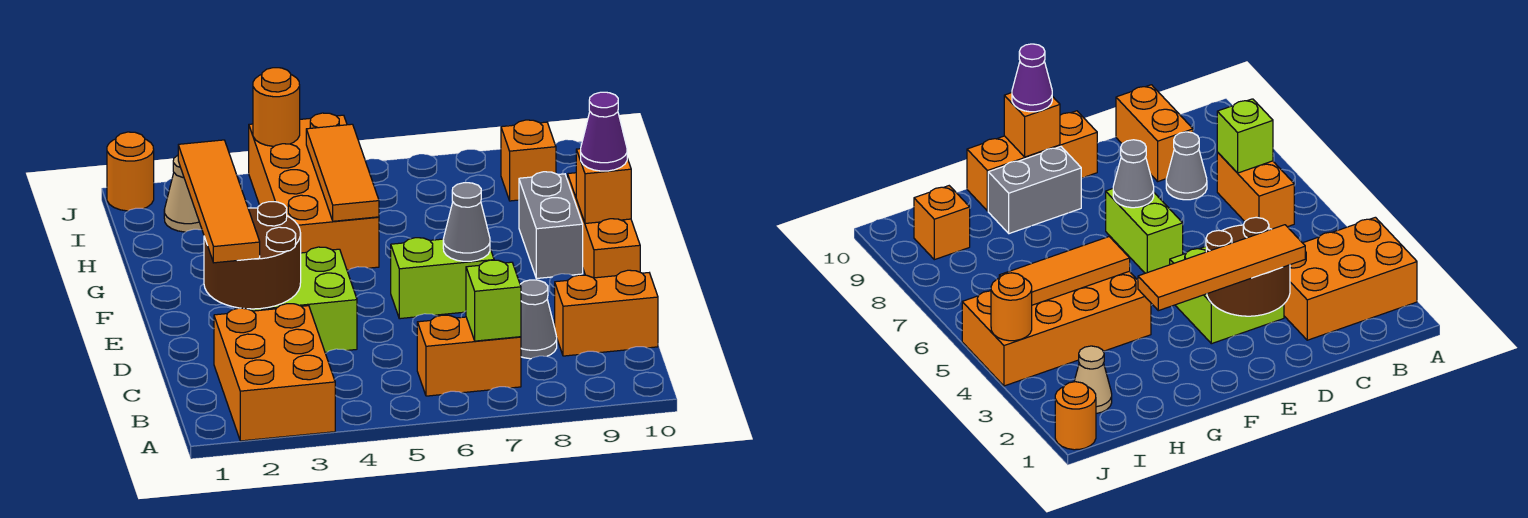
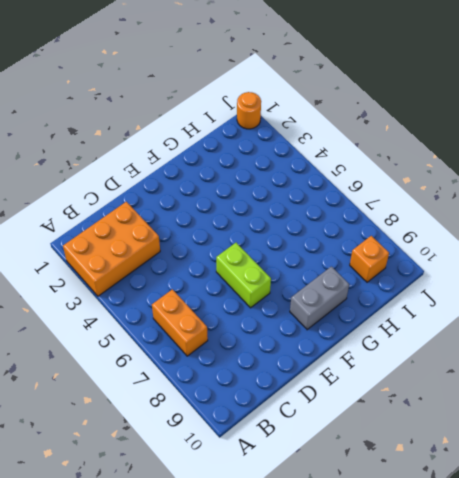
none -> grey cone C8 level 1
none -> orange brick C9:C10 level 1
none -> lime brick D3:E4 level 1

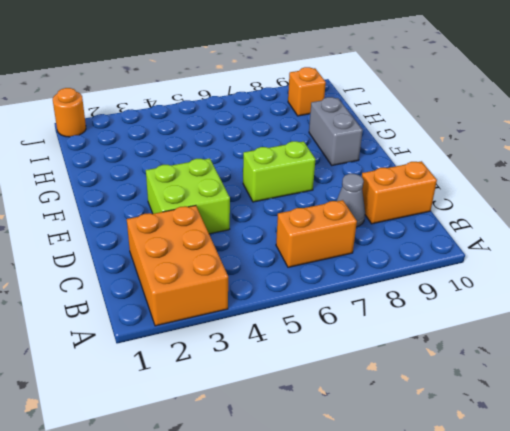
none -> orange brick E10:G10 level 1
none -> orange brick G4:J5 level 1
none -> tan cone I2 level 1

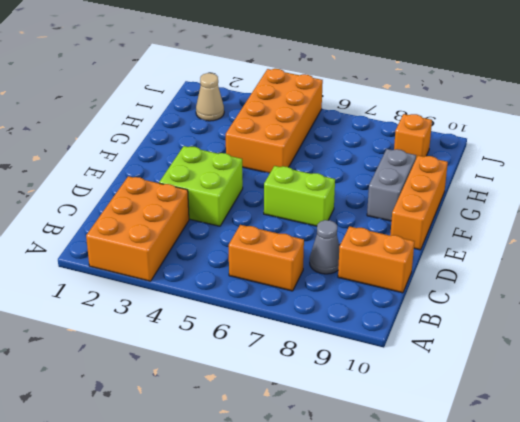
none -> orange round brick J1 level 1
none -> lime brick B7 level 2
none -> brown round brick D2:E3 level 2

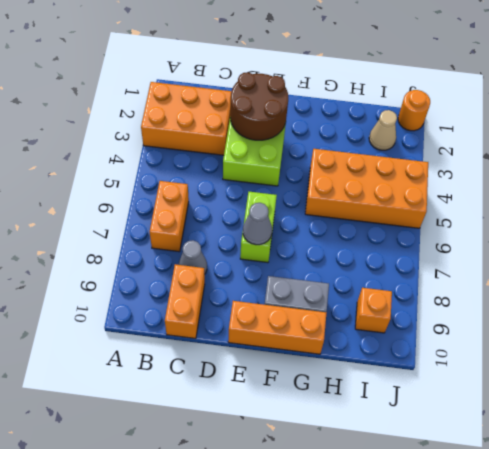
none -> lime brick B7 level 2
none -> orange brick F10 level 2
none -> orange tile G5:I5 level 2

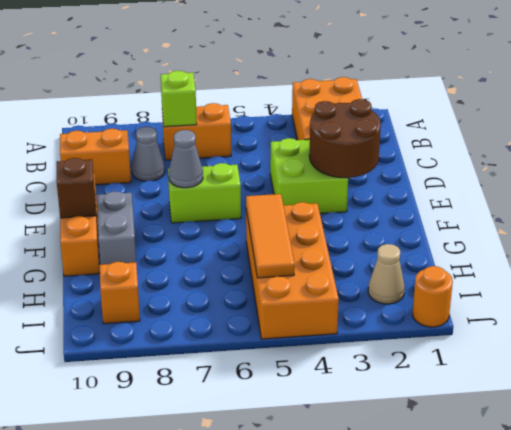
brown brick F10 level 2 -> orange brick F10 level 2
none -> orange round brick J4 level 2
none -> orange tile D2:G2 level 3
none -> purple cone F10 level 3

